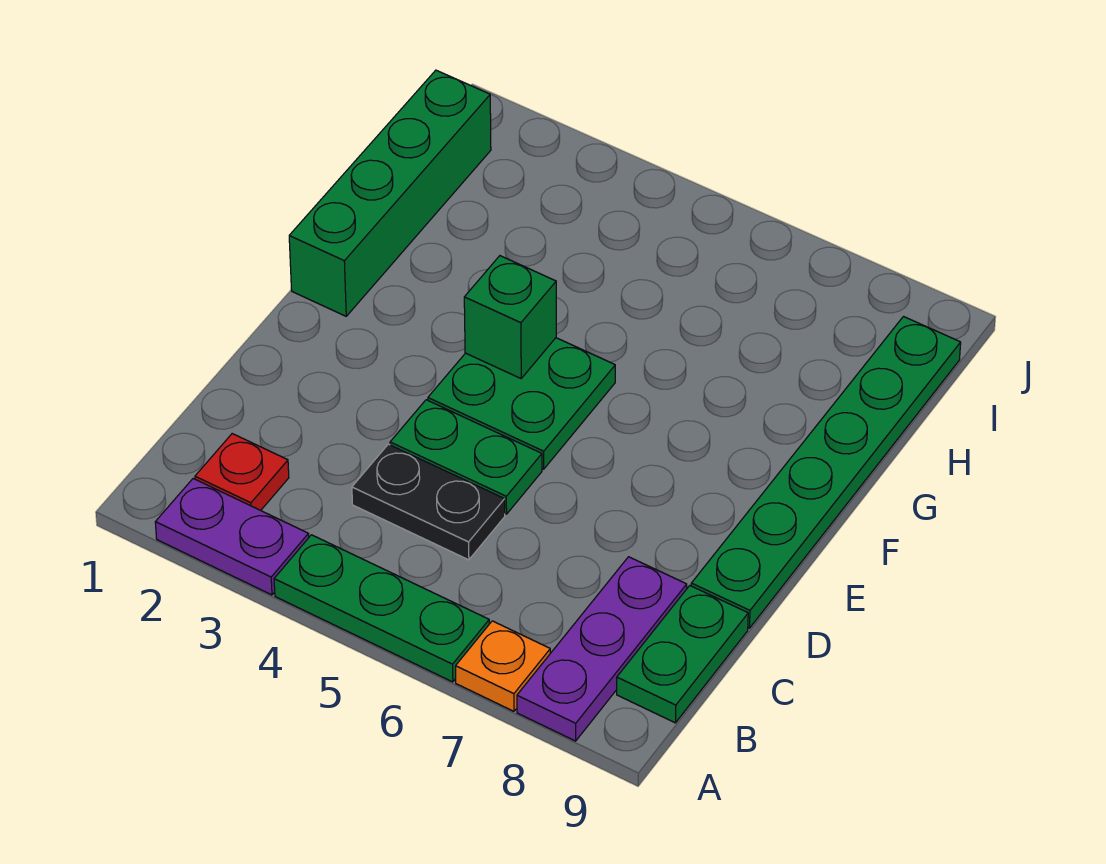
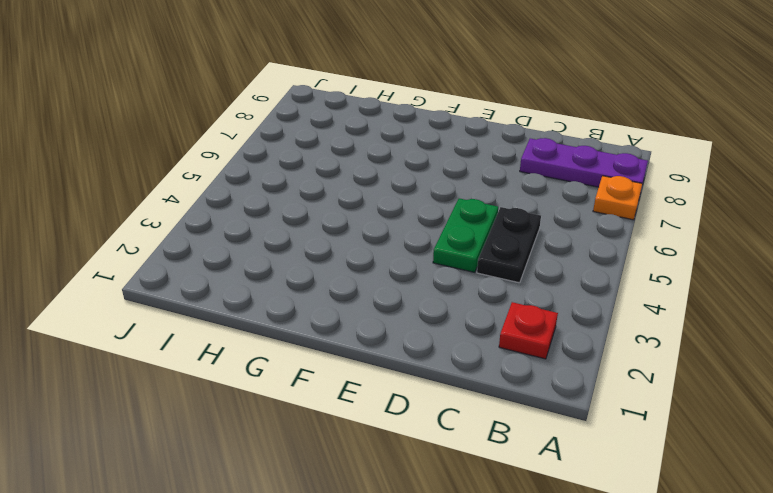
none -> purple plate A2:A3 level 1
none -> green plate A4:A6 level 1
none -> green plate B9:C9 level 1

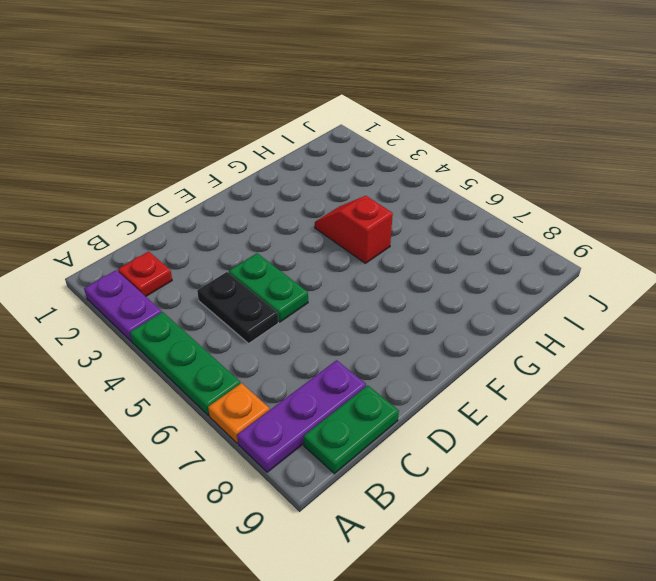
red slope G4:G5 level 1 top 5 -> none
none -> green plate D9:I9 level 1
none -> green plate E4:F5 level 1
none -> green brick F1:I1 level 1

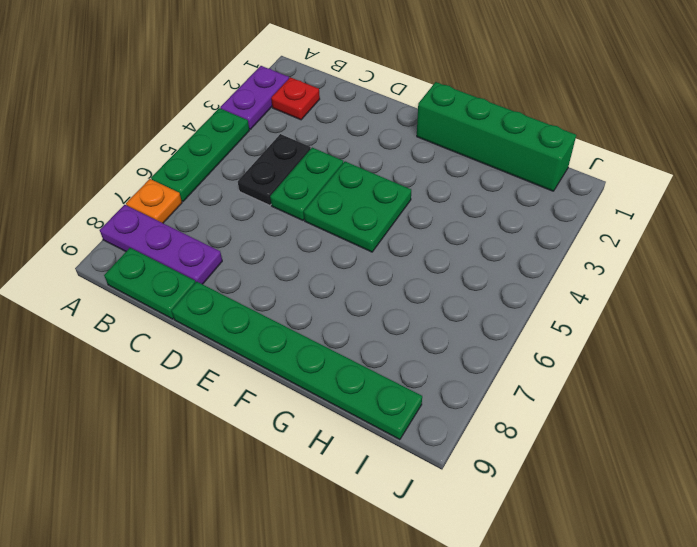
none -> green brick F4 level 2

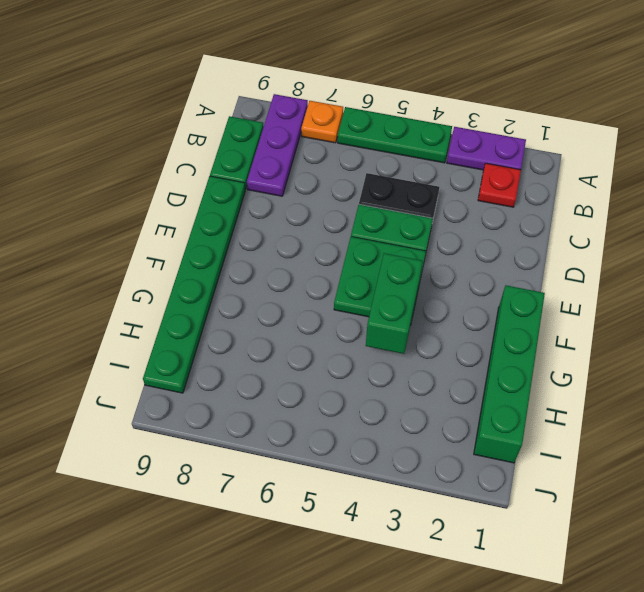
green brick F4:G4 level 2 -> green brick F4 level 2

